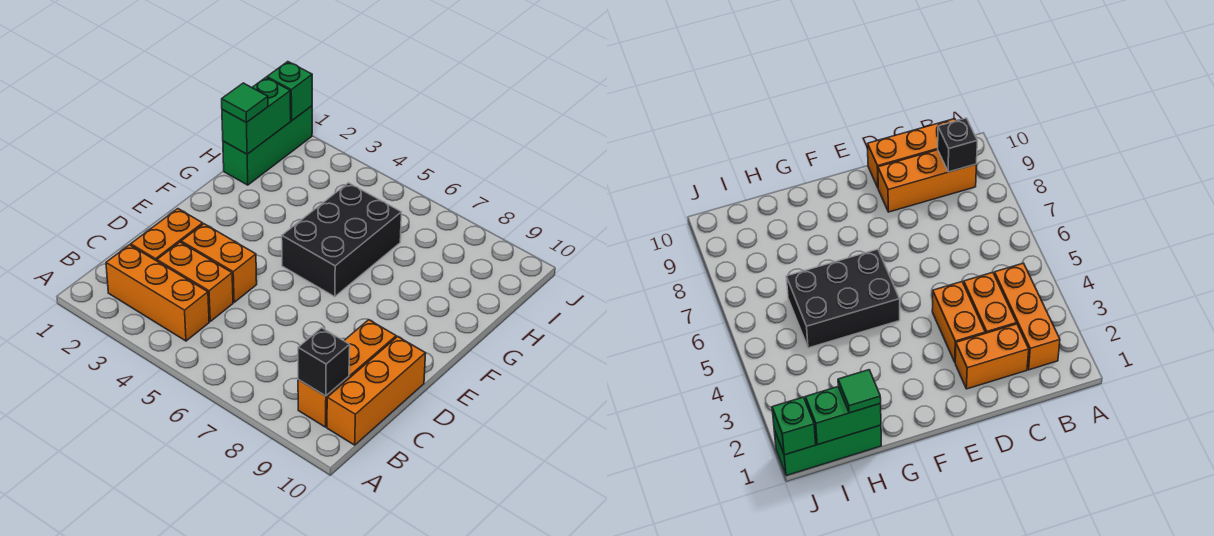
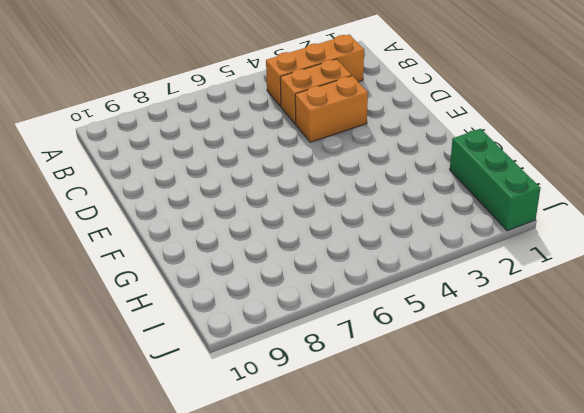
none -> orange brick B9:D9 level 1
none -> orange brick B10:D10 level 1
none -> orange brick C2:D2 level 1

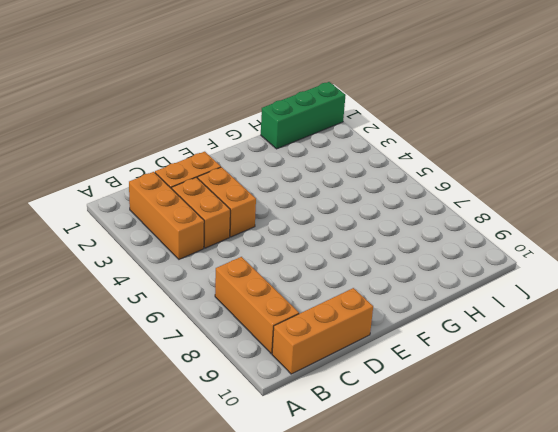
orange brick B7:B9 level 1 -> orange brick B9:D9 level 1
none -> black brick F5:H6 level 1
none -> black brick B9 level 2
none -> green brick H1:I1 level 2

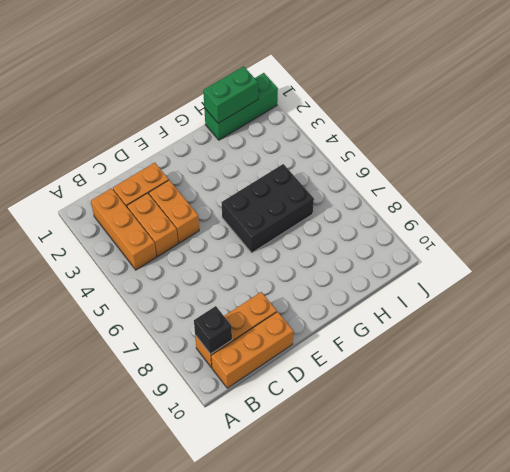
none -> green brick J1 level 2
none -> green tile H1 level 3

